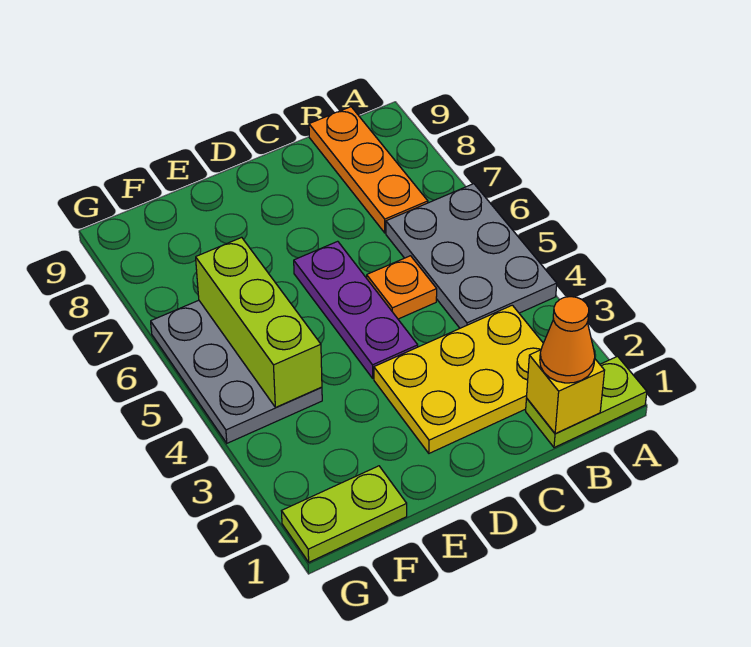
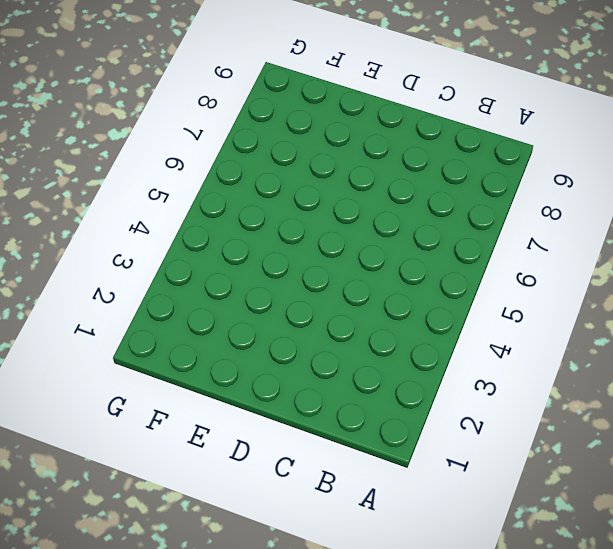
none -> lime plate A1:B1 level 1
none -> grey plate A4:B6 level 1

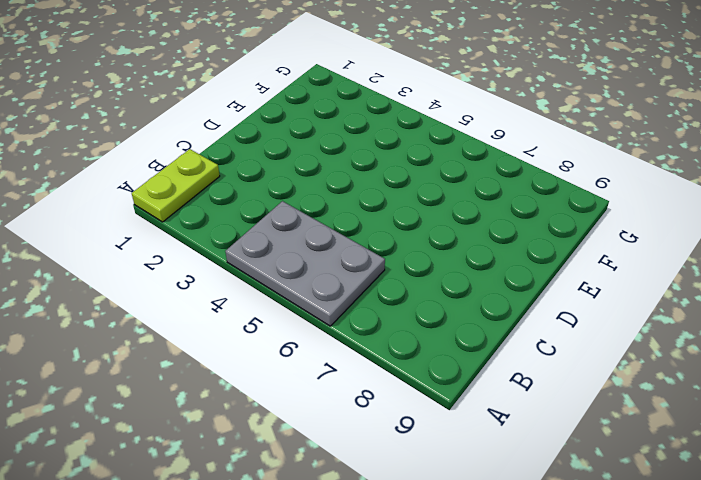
none -> yellow plate B2:D3 level 1
none -> orange plate B7:B9 level 1

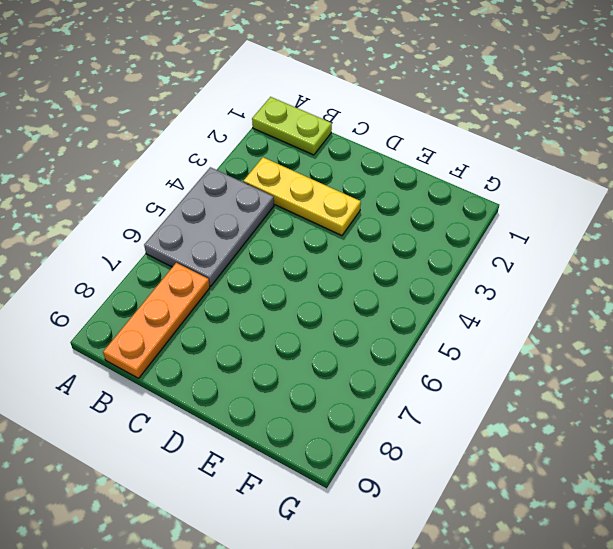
yellow plate B3:D3 level 1 -> yellow plate B2:D3 level 1
none -> orange plate C5 level 1
none -> purple plate D4:D6 level 1

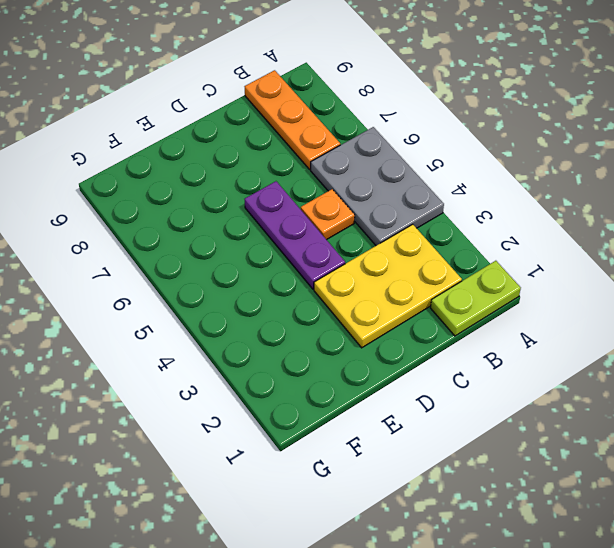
none -> lime plate F1:G1 level 1
none -> grey plate F4:G6 level 1

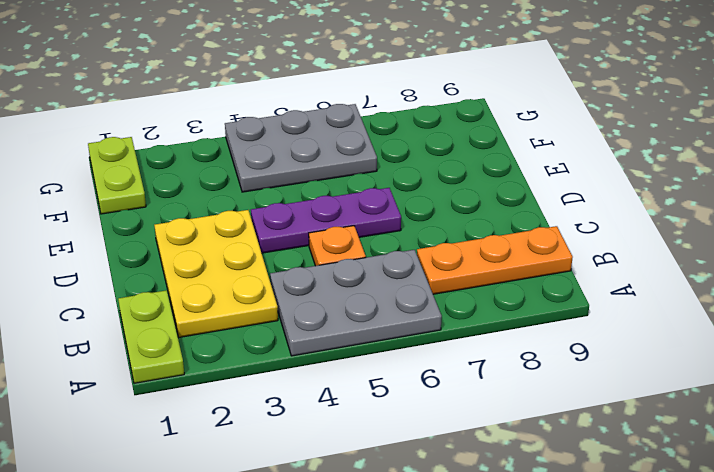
none -> yellow brick B1 level 2
none -> lime brick F4:F6 level 2

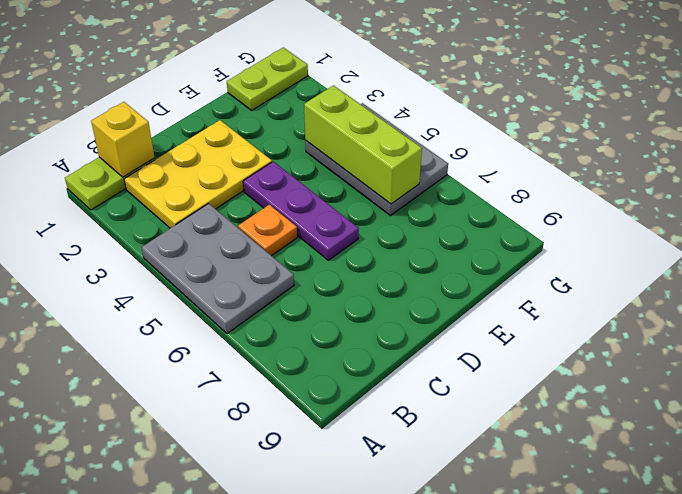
none -> orange plate B7:B9 level 1
none -> orange cone B1 level 3

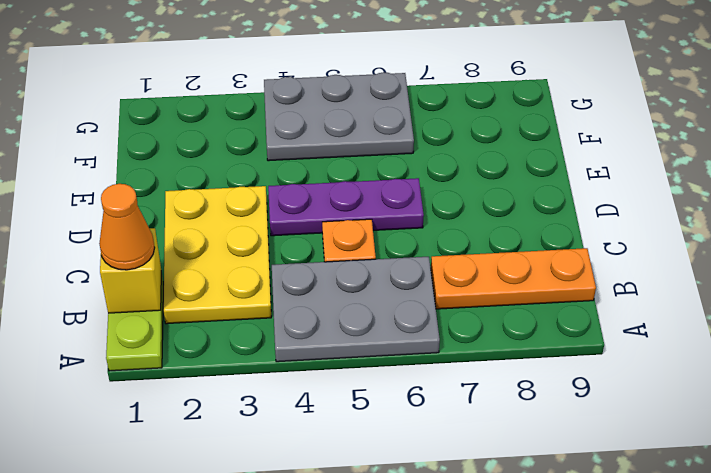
none -> lime plate F1:G1 level 1
none -> lime brick F4:F6 level 2

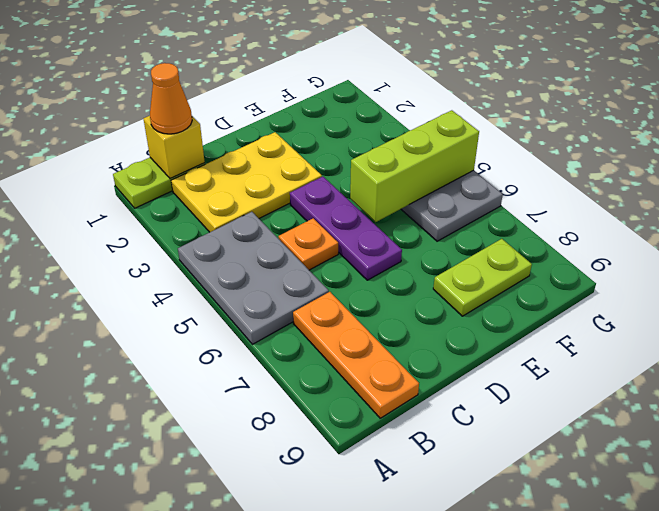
lime brick E5:G5 level 2 -> lime brick F4:F6 level 2
lime plate E8:F8 level 1 -> lime plate F1:G1 level 1

